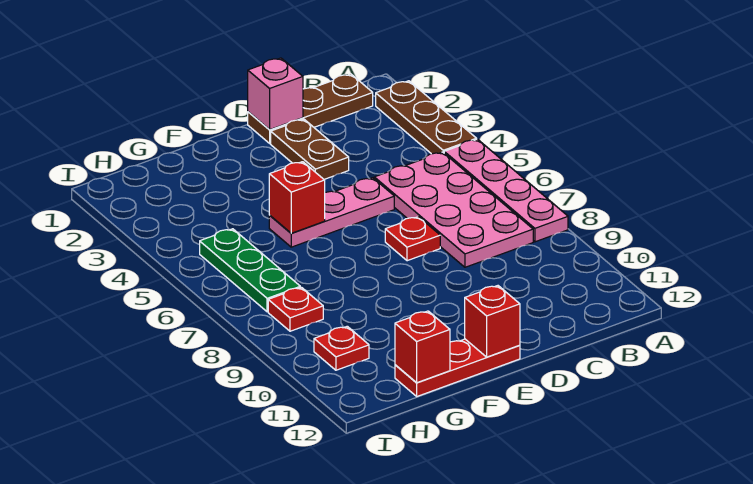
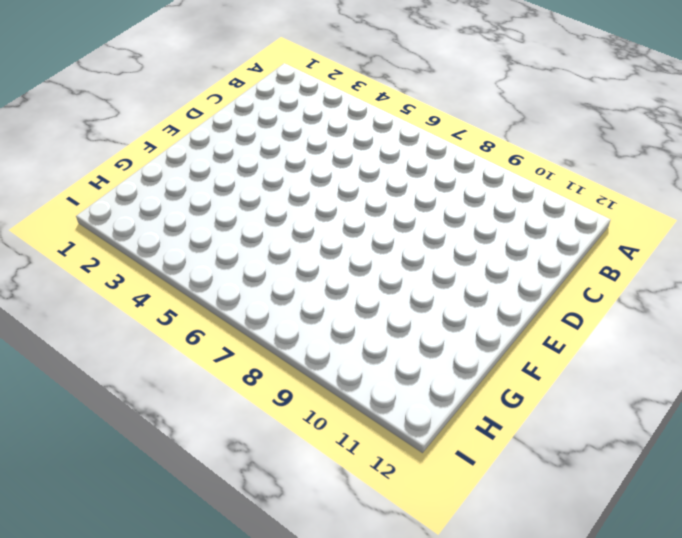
none -> brown plate A2:A4 level 1
none -> pink plate A5:A8 level 1
none -> brown plate B1:D1 level 1

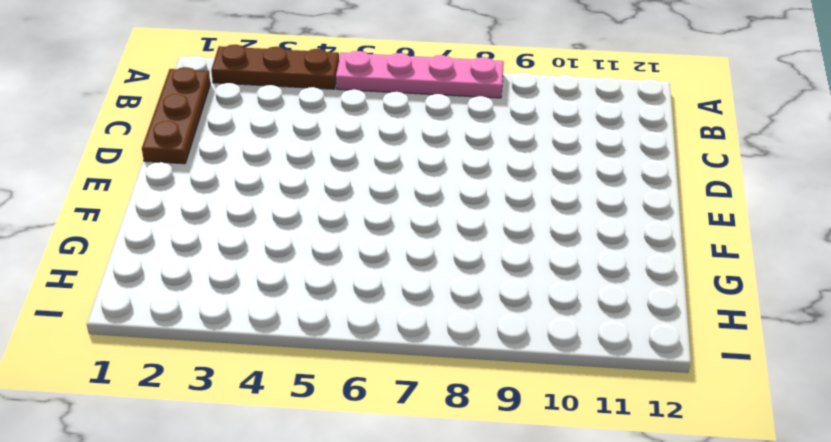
none -> pink plate B5:C8 level 1
none -> brown plate D2:D3 level 1
none -> pink plate D5:F5 level 1

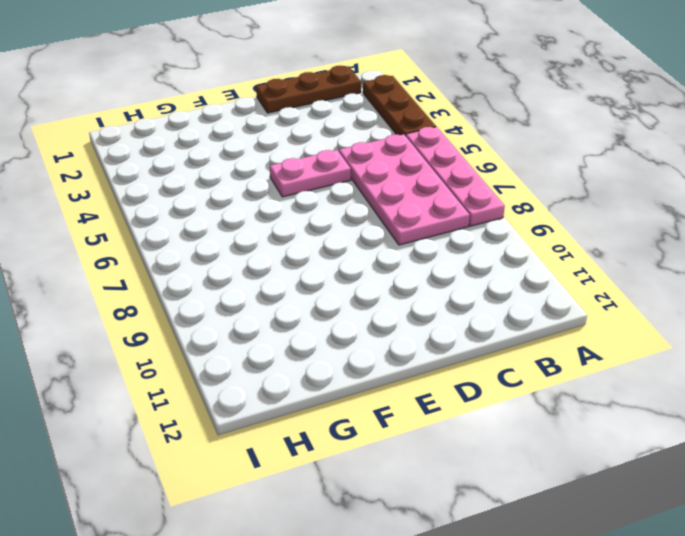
pink plate D5:E5 level 1 -> pink plate D5:F5 level 1
none -> brown plate D2:D3 level 1
none -> red plate D7 level 1
none -> red plate E12:G12 level 1

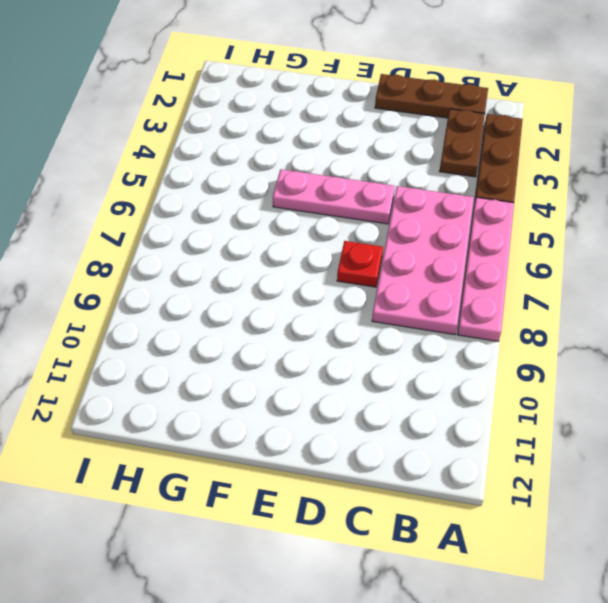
brown plate B2:B3 level 1 -> brown plate D2:D3 level 1
none -> red plate E12:G12 level 1
none -> green plate H5:H7 level 1
none -> red plate H8 level 1

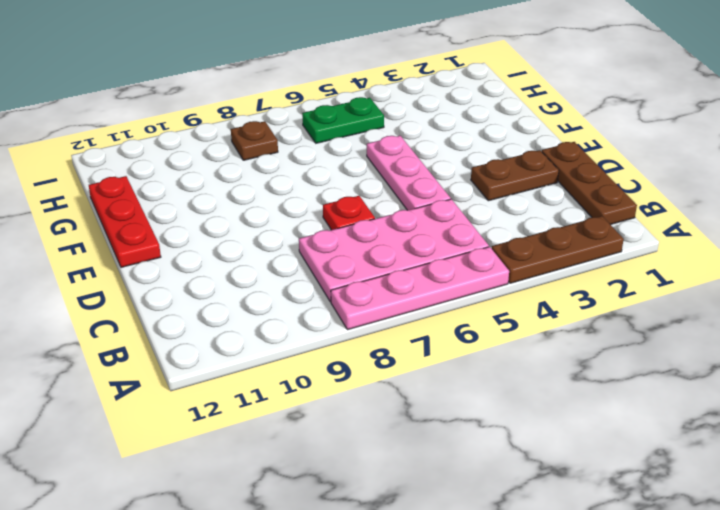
green plate H5:H6 level 1 -> green plate H5:H7 level 1
brown plate H8 level 1 -> red plate H8 level 1
none -> red plate H10 level 1
none -> pink brick D1 level 2
none -> red brick E12 level 2

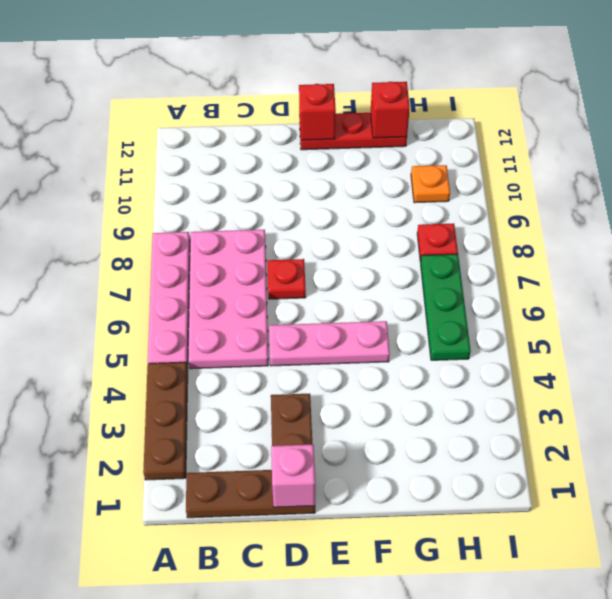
orange plate H10 level 1 -> red plate H10 level 1
none -> red brick F5 level 2

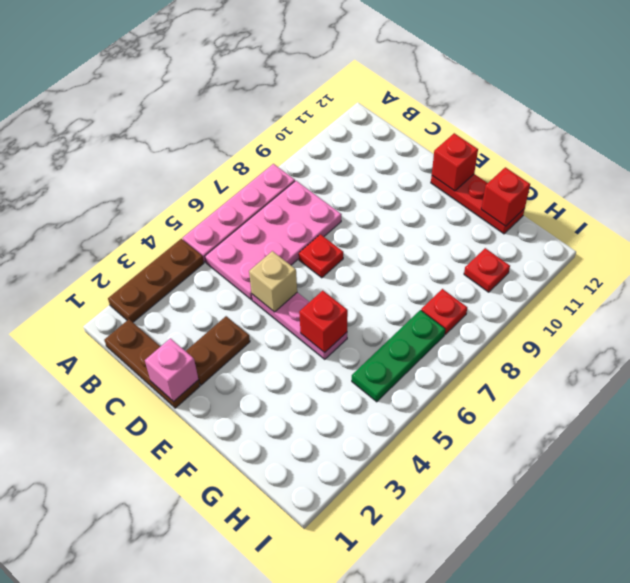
tan brick D5 level 2 -> none

